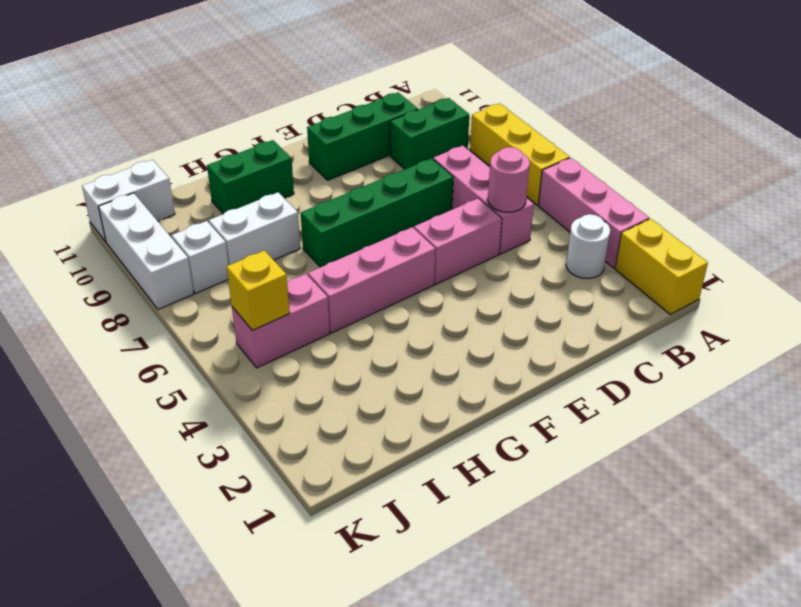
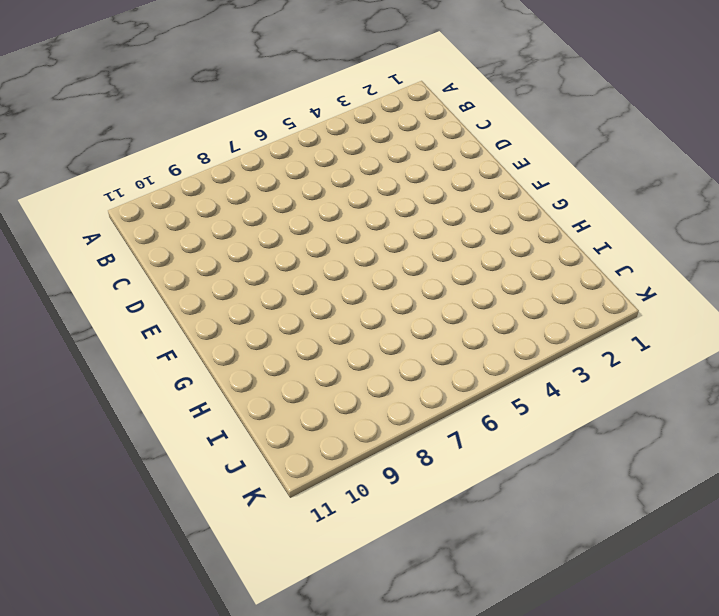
none -> yellow brick A1:A2 level 1
none -> pink brick A3:A5 level 1
none -> yellow brick A6:A8 level 1

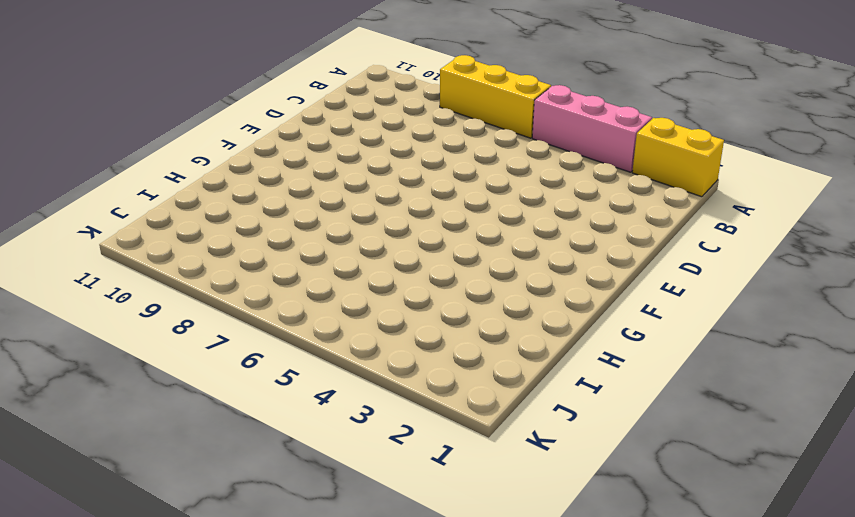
none -> white round brick B3 level 1
none -> green brick B9:C9 level 1
none -> pink brick C5:C7 level 1

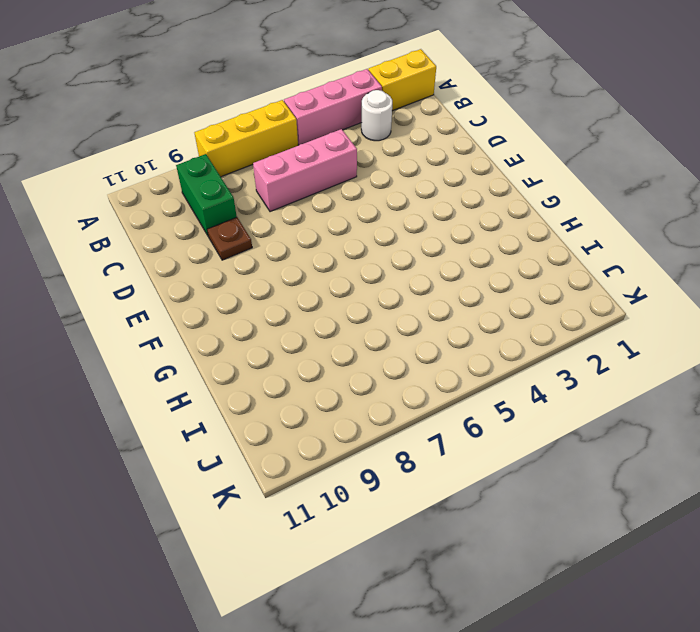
brown plate D9 level 1 -> none
none -> green brick C10:E10 level 1
none -> pink brick D5:E5 level 1
none -> green brick D7:G7 level 1

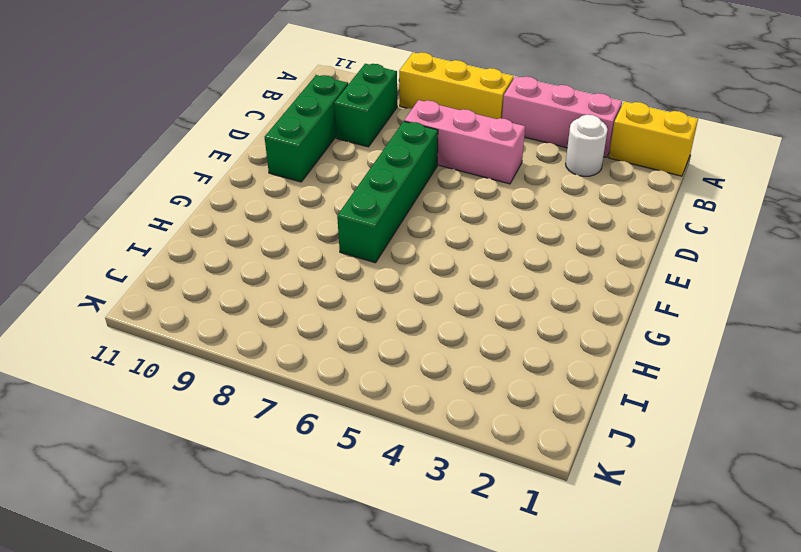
none -> pink brick D5:E5 level 1
none -> pink brick F5:H5 level 1
none -> green brick G10:H10 level 1

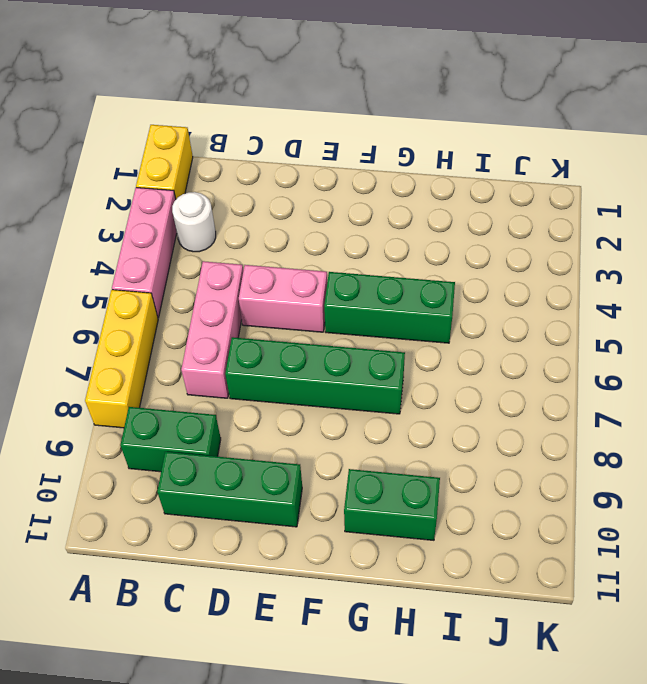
green brick F5:H5 level 1 -> pink brick F5:H5 level 1
none -> white brick H8:I8 level 1
none -> pink brick I5:J5 level 1
none -> white brick J8 level 1

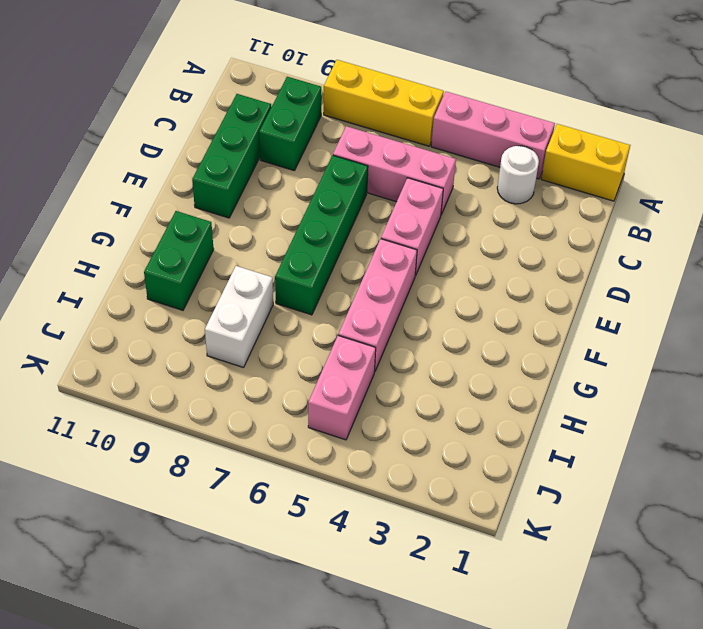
none -> white brick J8 level 1
none -> white brick J11:K11 level 1
none -> white brick K8:K10 level 1

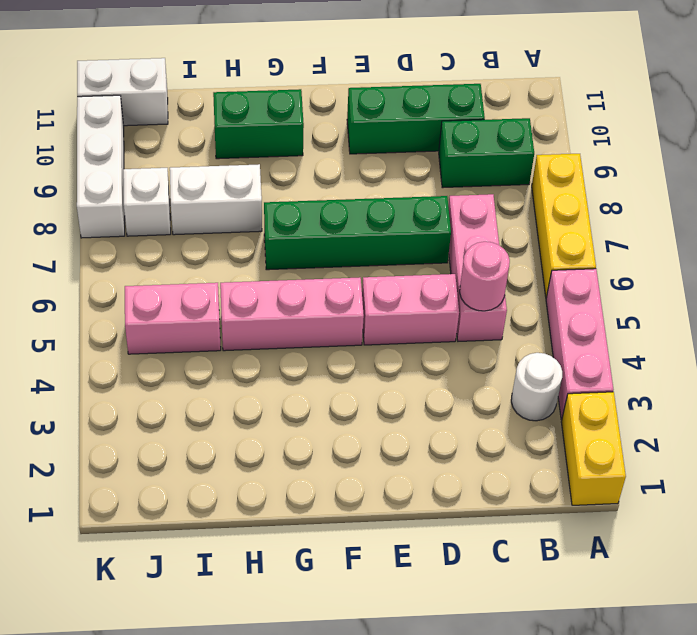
none -> yellow brick J5 level 2

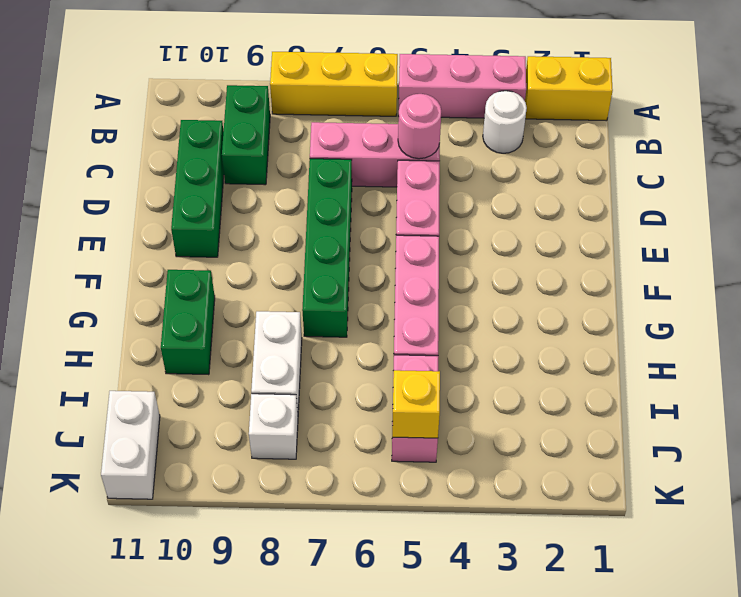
none -> white brick K8:K10 level 1

